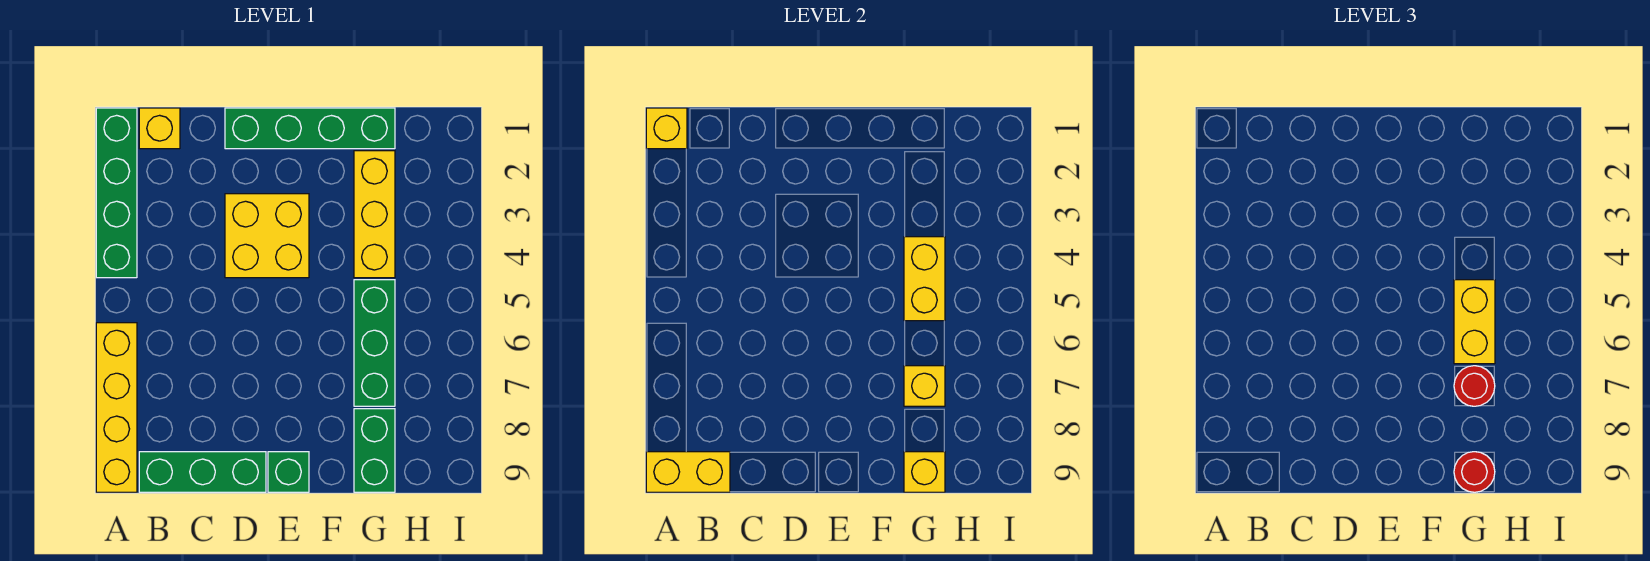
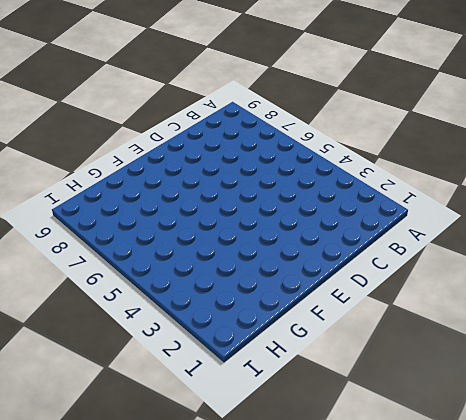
none -> green brick A1:A4 level 1
none -> yellow brick A6:A9 level 1
none -> yellow brick B1 level 1

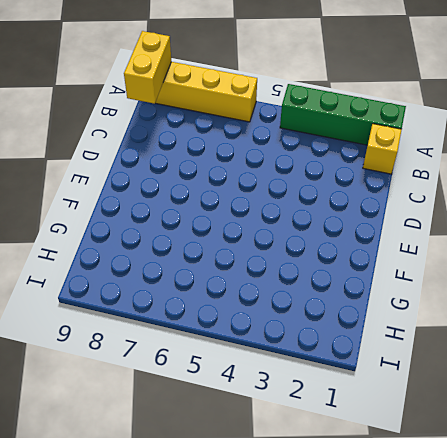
none -> green brick B9:D9 level 1
none -> green brick D1:G1 level 1
none -> yellow brick D3:E4 level 1

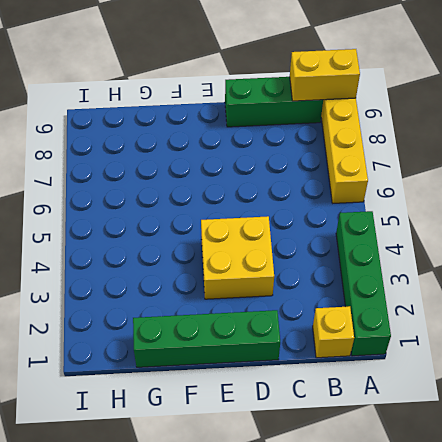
none -> green brick E9 level 1
none -> yellow brick G2:G4 level 1
none -> green brick G5:G7 level 1

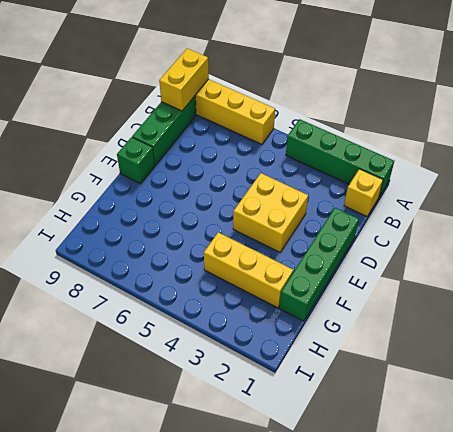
none -> green brick G5:G7 level 1
none -> green brick G8:G9 level 1
none -> yellow brick A1 level 2

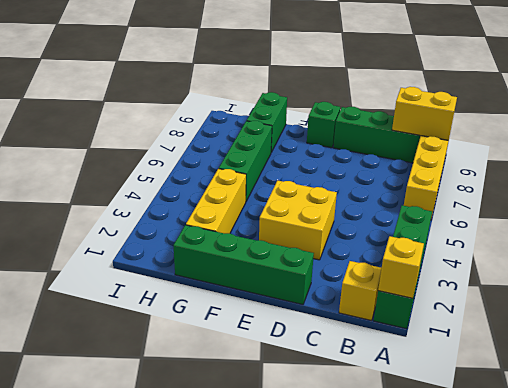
none -> yellow brick G4:G5 level 2
none -> yellow brick G7 level 2
none -> yellow brick G9 level 2

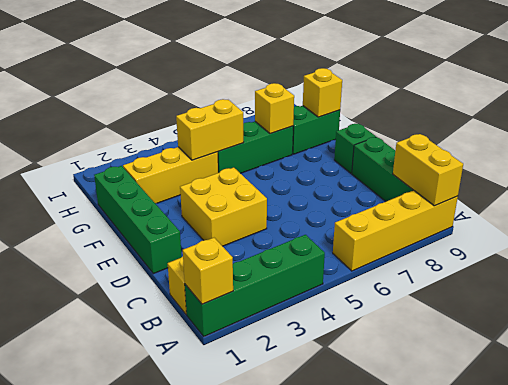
none -> yellow brick G5:G6 level 3
none -> red round brick G7 level 3
none -> red round brick G9 level 3

